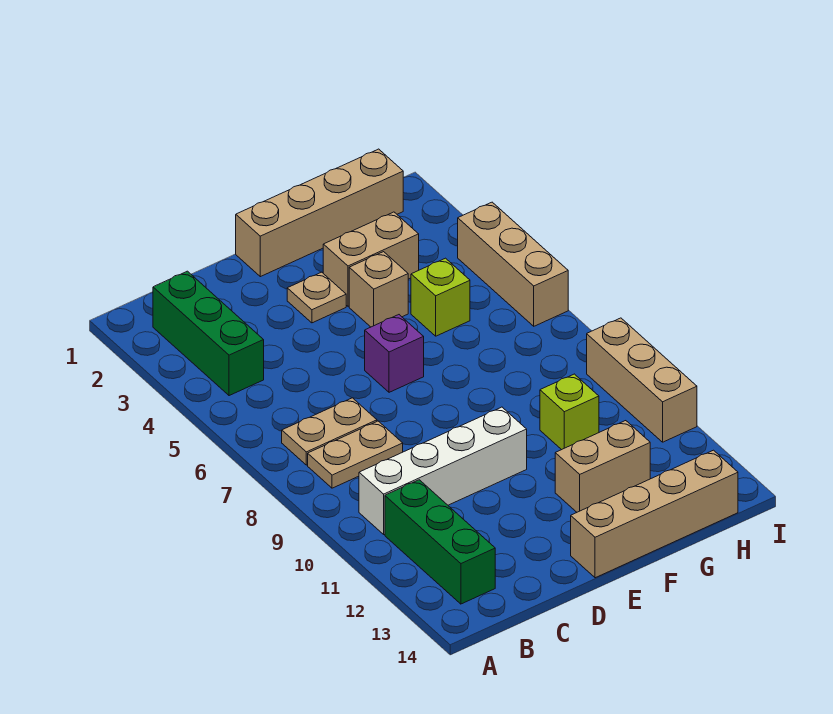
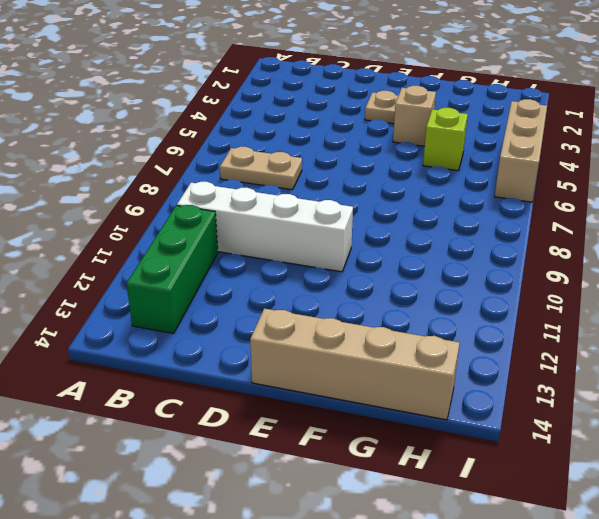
none -> green brick B2:B4 level 1
none -> tan plate B8:C8 level 1
none -> tan brick E1:H1 level 1

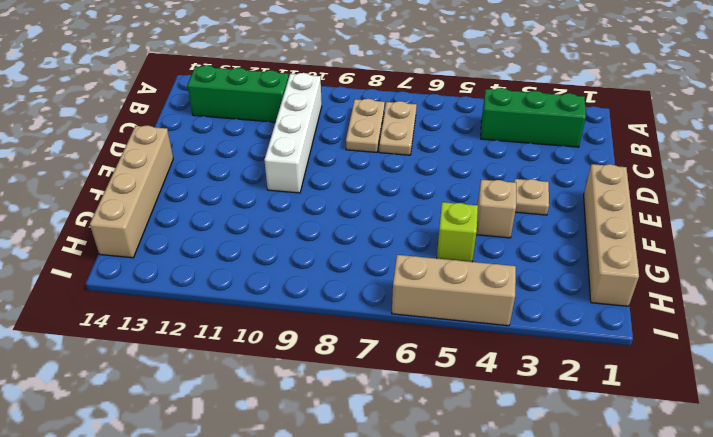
none -> purple brick E6 level 1
none -> tan brick F3:G3 level 1
none -> tan brick F12:G12 level 1

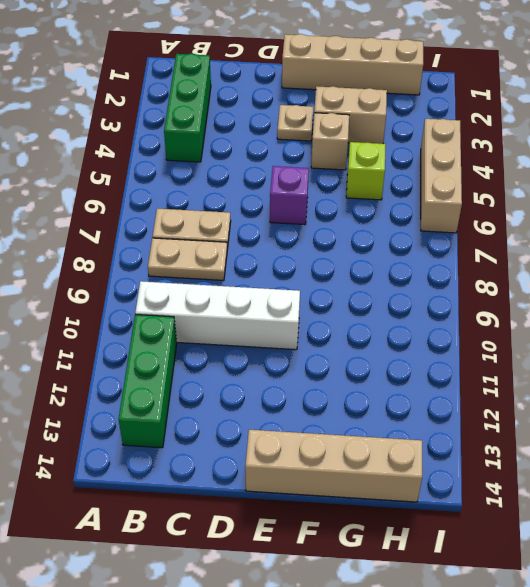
none -> tan brick F12:G12 level 1
none -> lime brick G10 level 1
none -> tan brick I9:I11 level 1

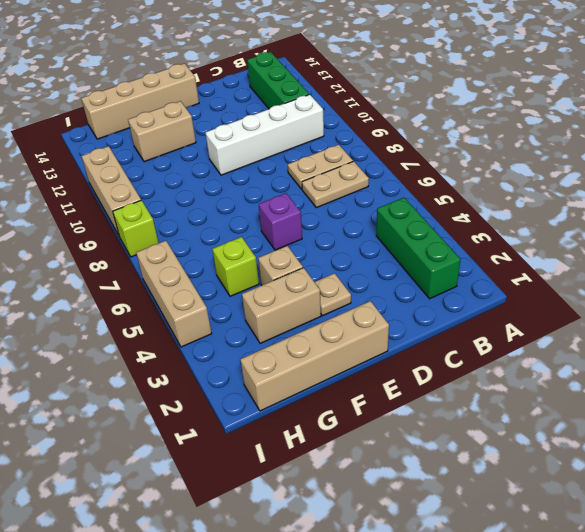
lime brick I8 level 1 -> lime brick G10 level 1

